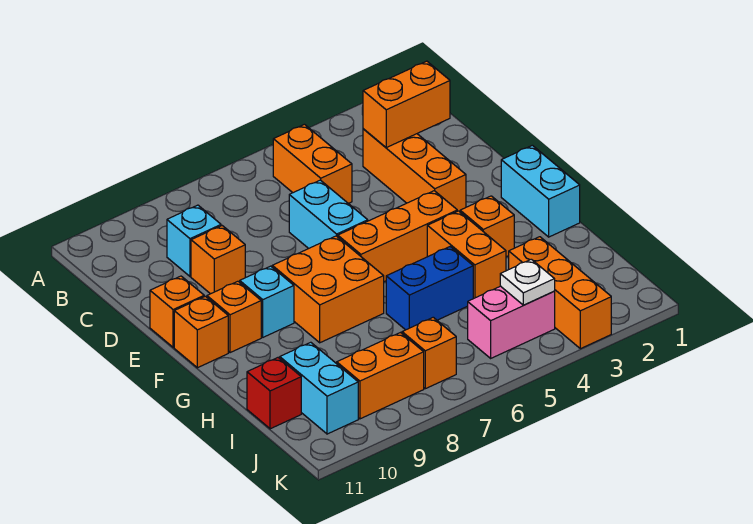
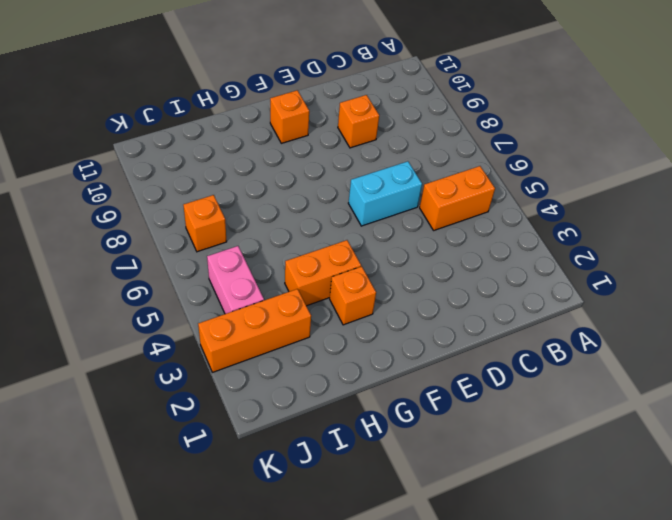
none -> orange brick C3:E3 level 1
none -> cyan brick C9 level 1
none -> orange brick E11 level 1

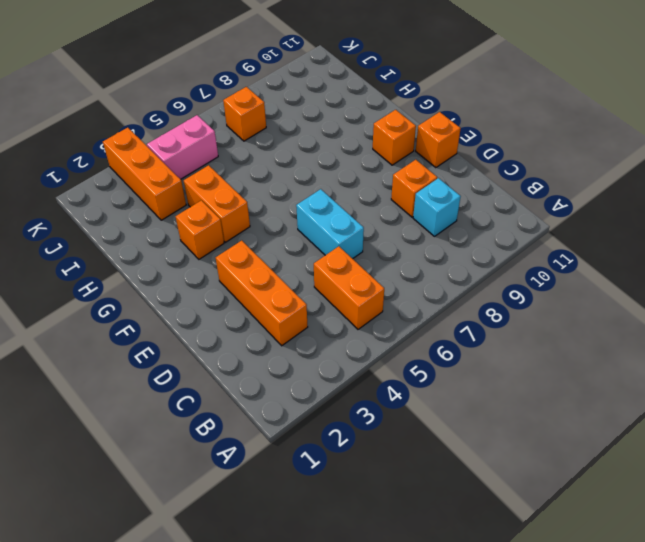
none -> cyan brick F1:G1 level 1
none -> orange brick F4:F6 level 1
none -> orange brick F7:G8 level 1

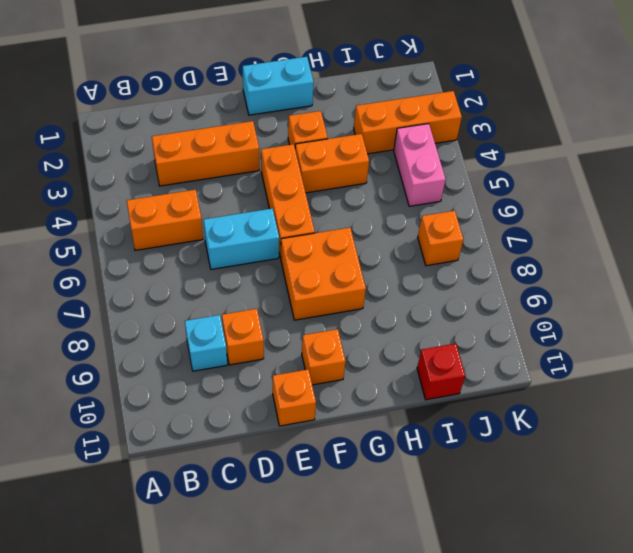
none -> cyan brick F9 level 1
none -> orange brick F11 level 1
none -> blue brick H5:H6 level 1

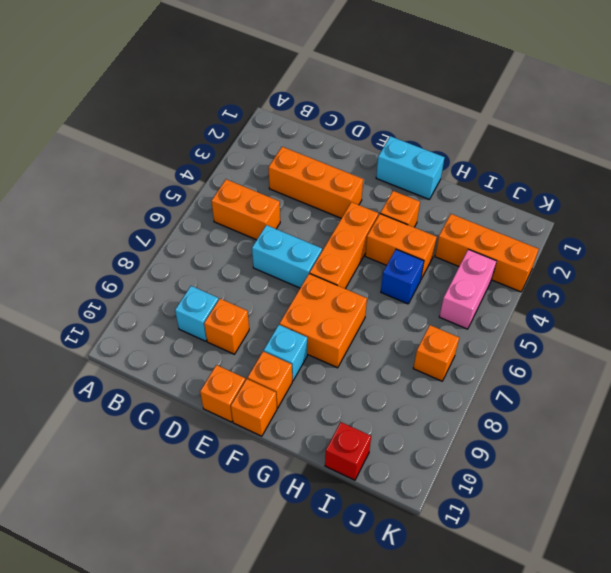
blue brick H5 level 1 -> blue brick H5:H6 level 1
none -> cyan brick I10:J10 level 1
none -> orange brick J8:J9 level 1
none -> orange brick C2:C3 level 2

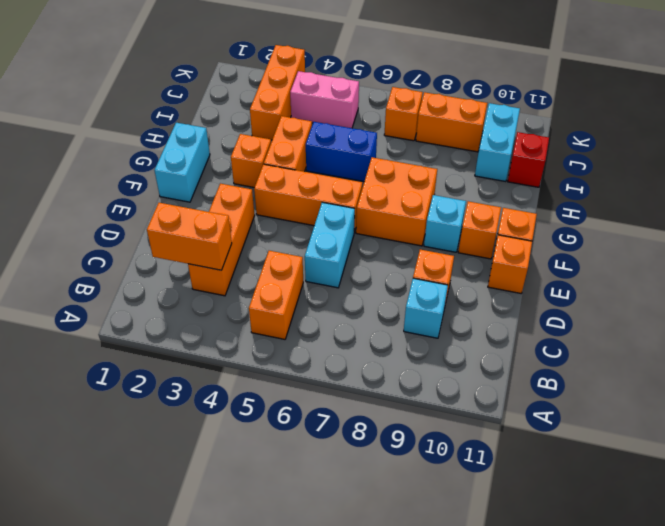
none -> white plate J4 level 2

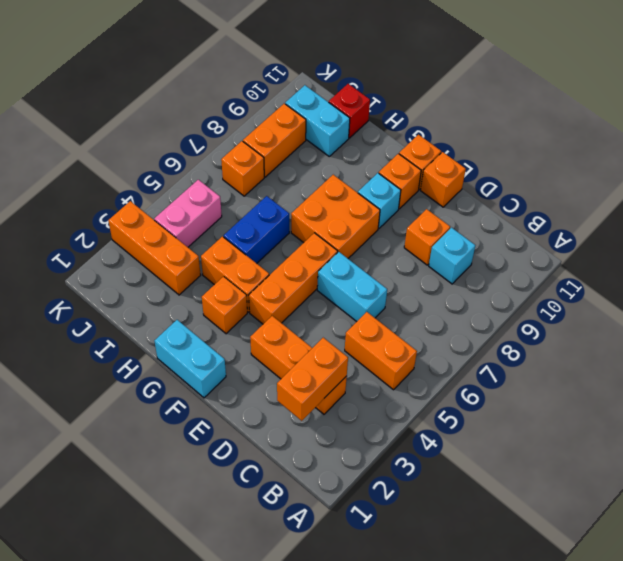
none -> white plate J4 level 2

